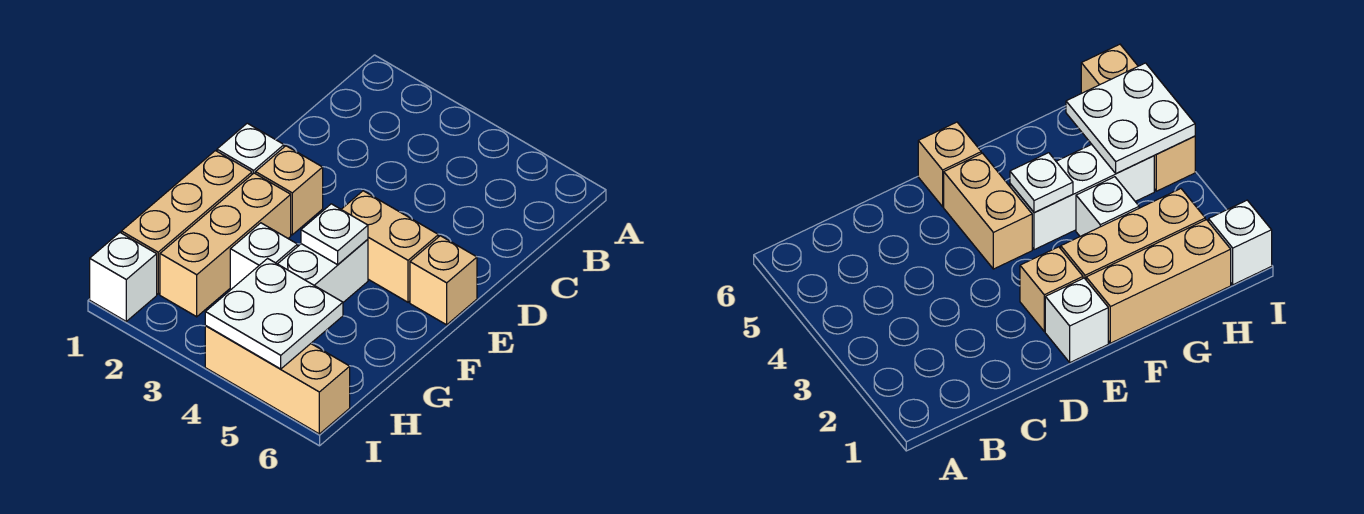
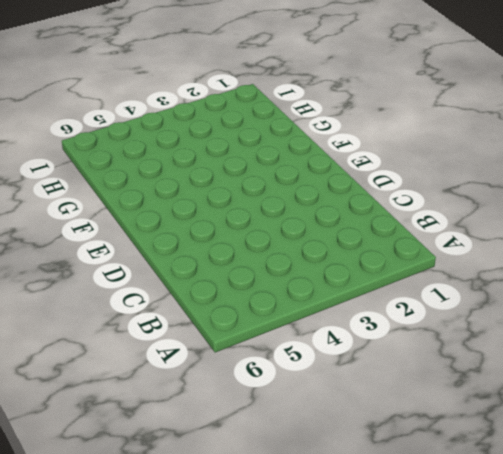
none -> white brick E1 level 1
none -> tan brick E2 level 1
none -> tan brick E4:E5 level 1

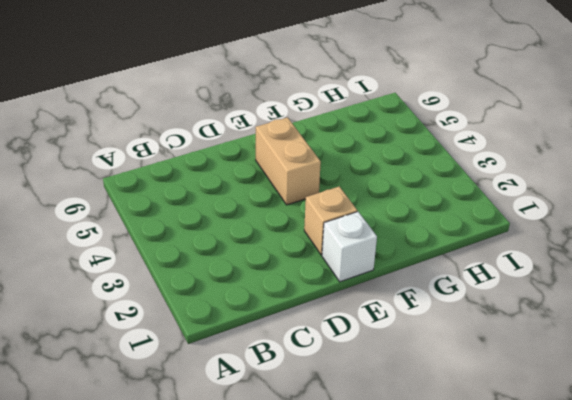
none -> tan brick E6 level 1
none -> tan brick F1:H1 level 1
none -> tan brick F2:H2 level 1

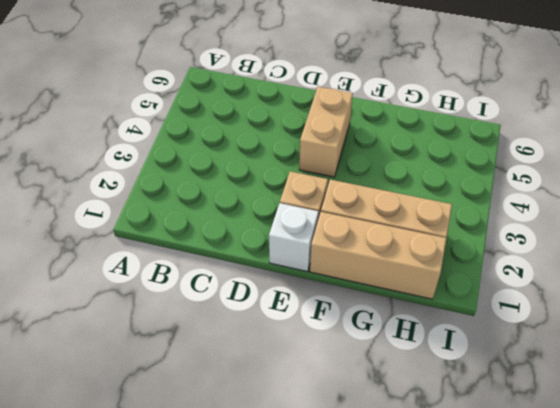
none -> tan brick E6 level 1
none -> white brick F4:H4 level 1
none -> white brick G3 level 1

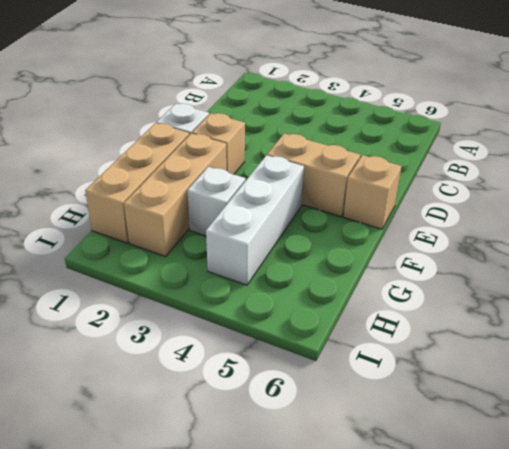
none -> white brick I1 level 1
none -> tan brick I4:I6 level 1
none -> white plate F4 level 2

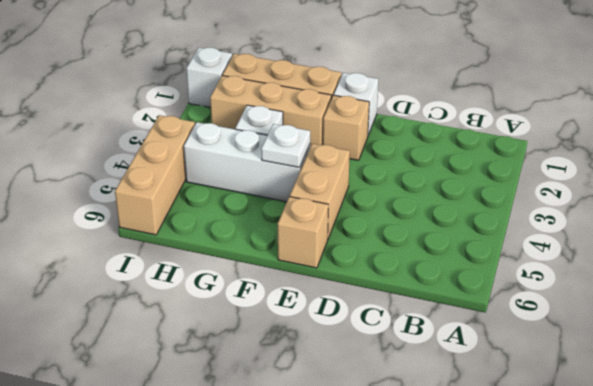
none -> white plate H4:I5 level 2

